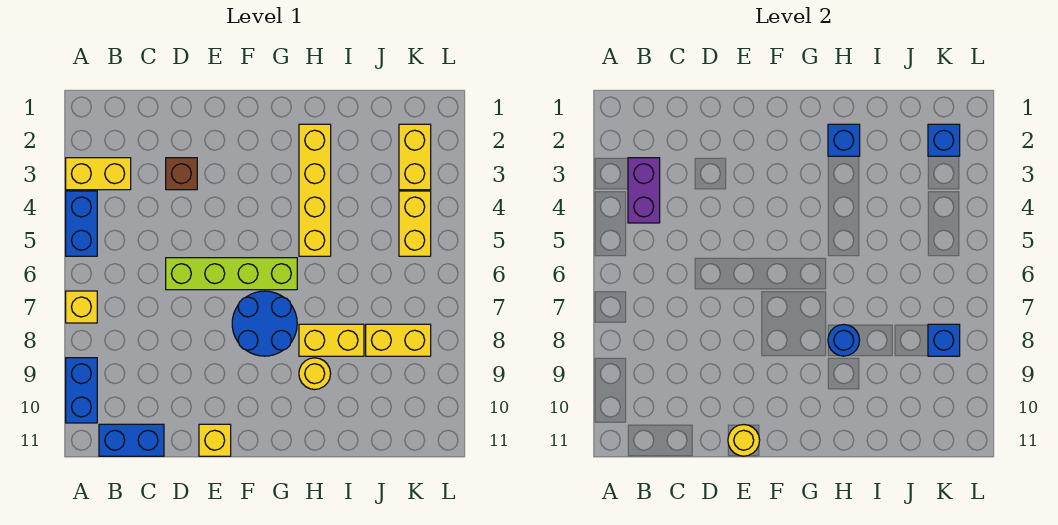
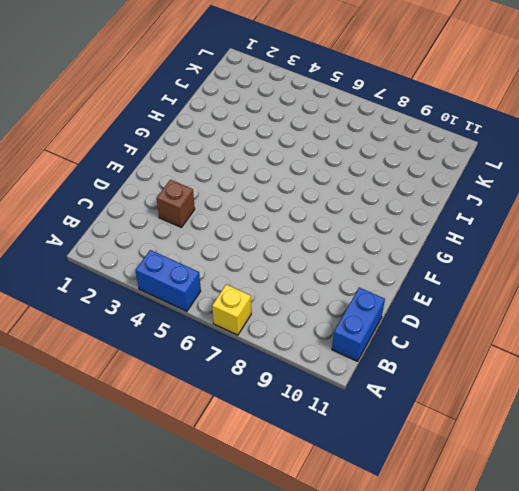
none -> yellow brick A3:B3 level 1
none -> blue brick A9:A10 level 1
none -> lime brick D6:G6 level 1

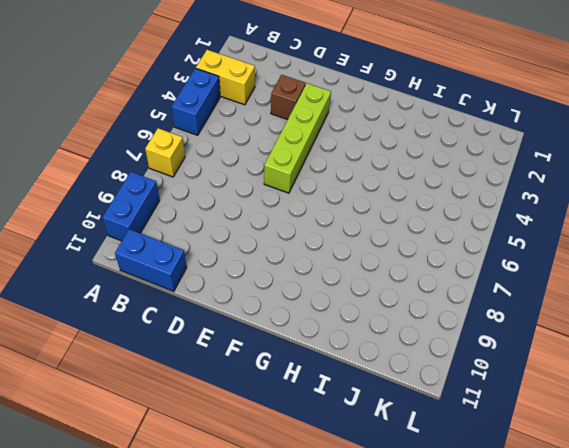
lime brick E3:E6 level 1 -> lime brick D6:G6 level 1
none -> yellow brick E11 level 1
none -> blue round brick F7:G8 level 1
none -> yellow brick H2:H5 level 1

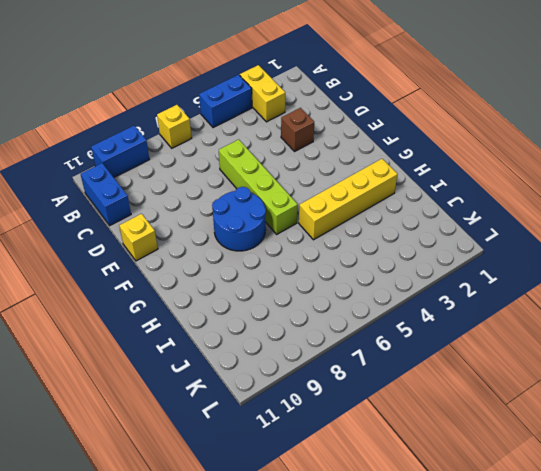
none -> yellow brick H8:I8 level 1
none -> yellow round brick H9 level 1
none -> yellow brick J8:K8 level 1

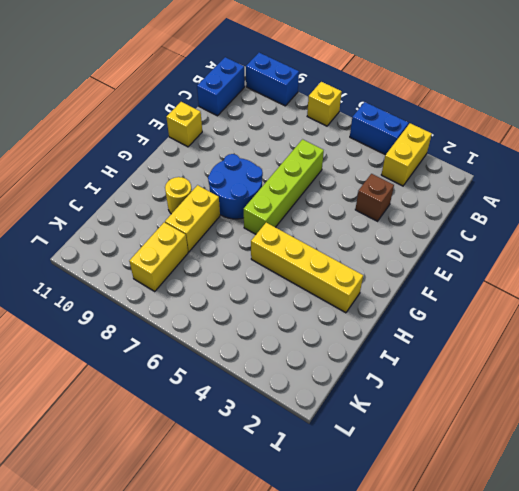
none -> yellow brick K2:K3 level 1
none -> yellow brick K4:K5 level 1
none -> purple brick B3:B4 level 2

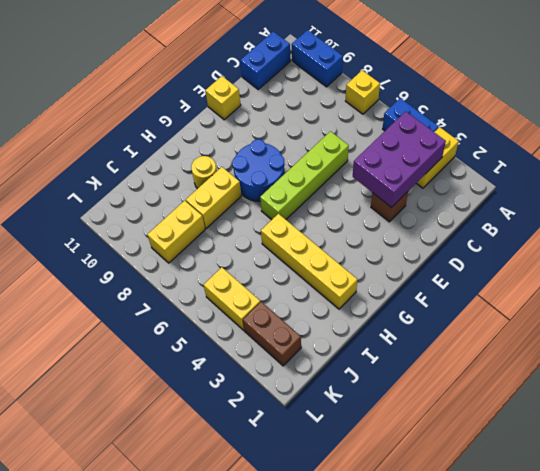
purple brick B3:D4 level 2 -> purple brick B3:B4 level 2
brown brick K2:K3 level 1 -> yellow brick K2:K3 level 1
none -> yellow round brick E11 level 2
none -> blue brick H2 level 2
none -> blue round brick H8 level 2

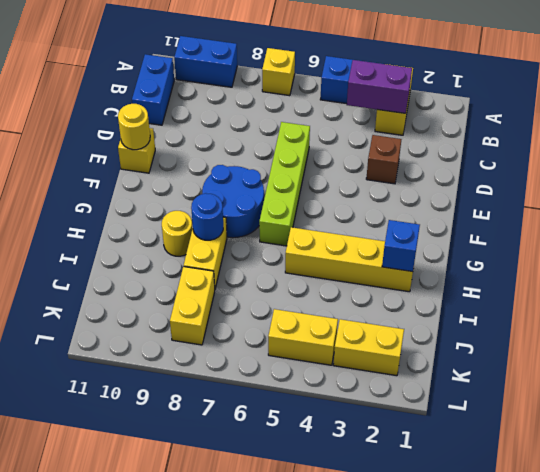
none -> blue brick K2 level 2
none -> blue brick K8 level 2

